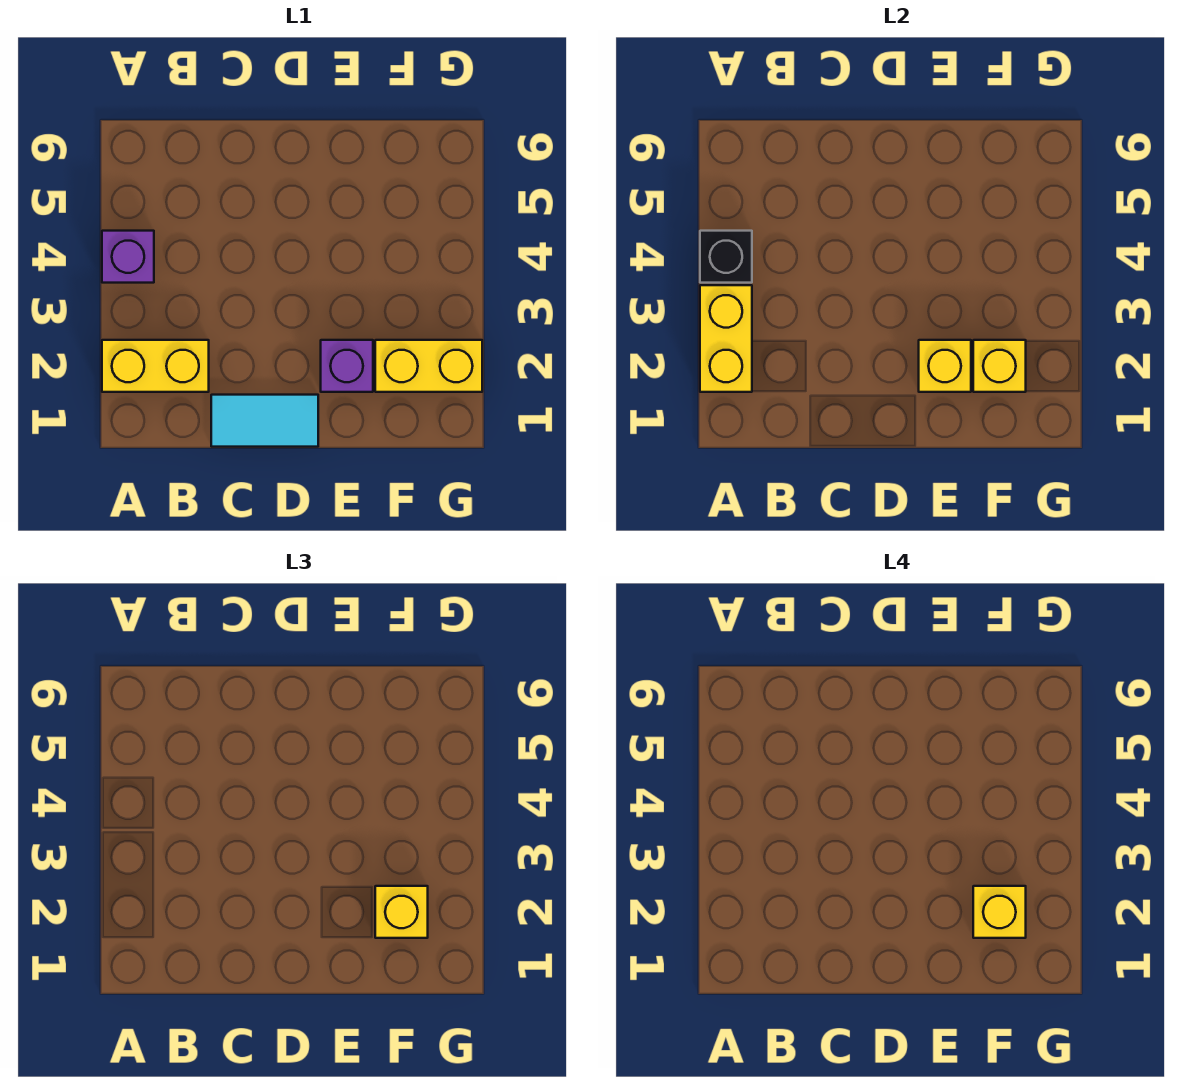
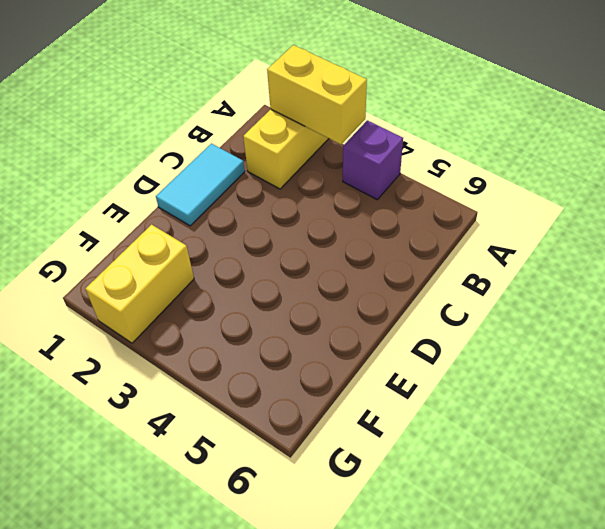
none -> purple brick E2 level 1
none -> black brick A4 level 2

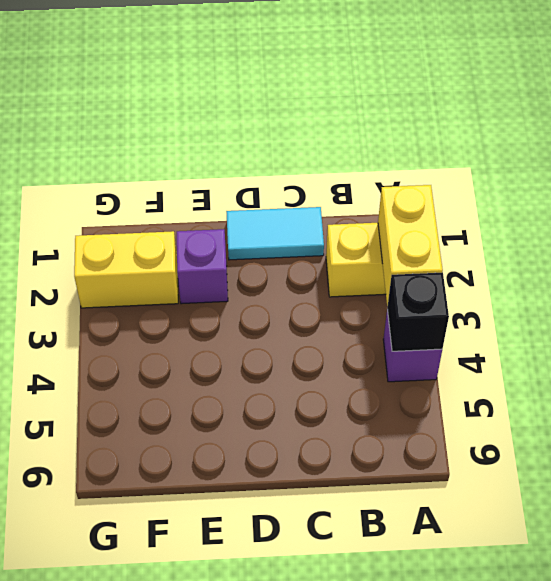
none -> yellow brick E2 level 2
none -> yellow brick F2 level 2

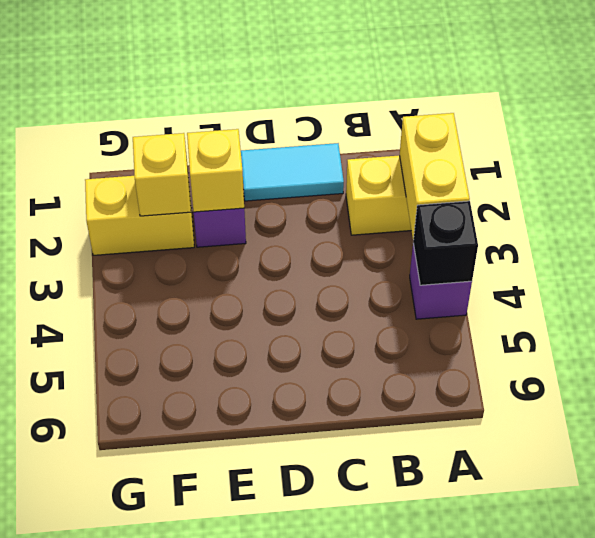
none -> yellow brick F2 level 3
none -> yellow brick F2 level 4

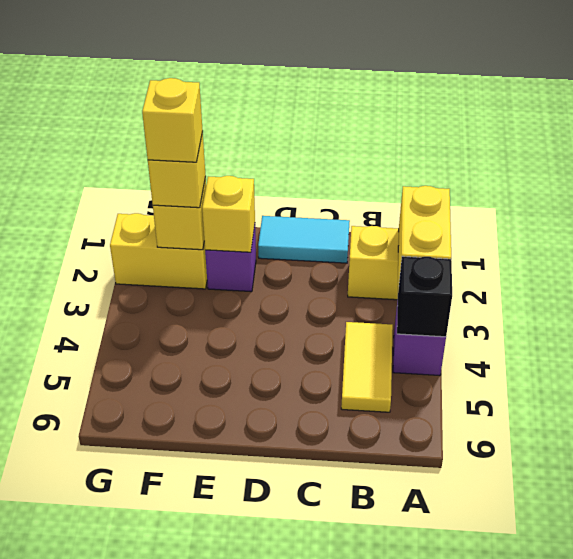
yellow tile B4:B5 level 1 -> none

